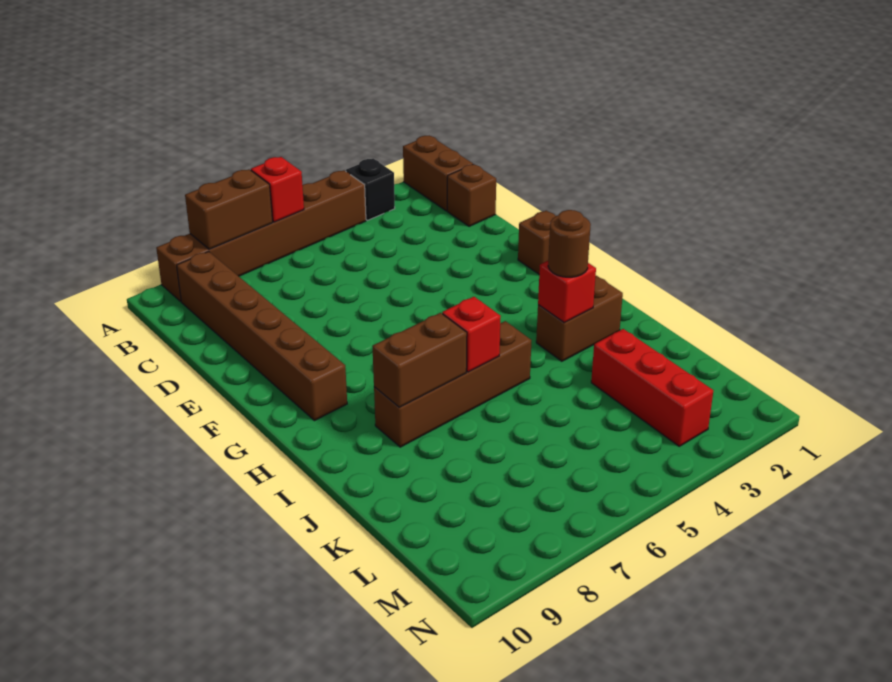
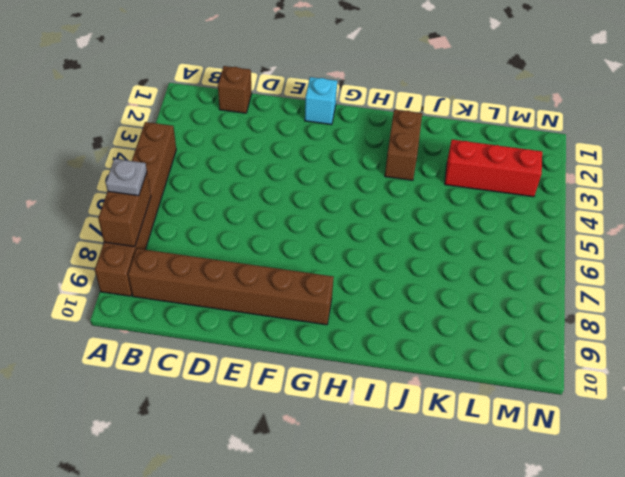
grey plate A7 level 3 -> none
cyan brick F1 level 1 -> brown brick F1 level 1
none -> brown brick A1:B1 level 1
none -> black brick A3 level 1
none -> brown brick I5:I8 level 1

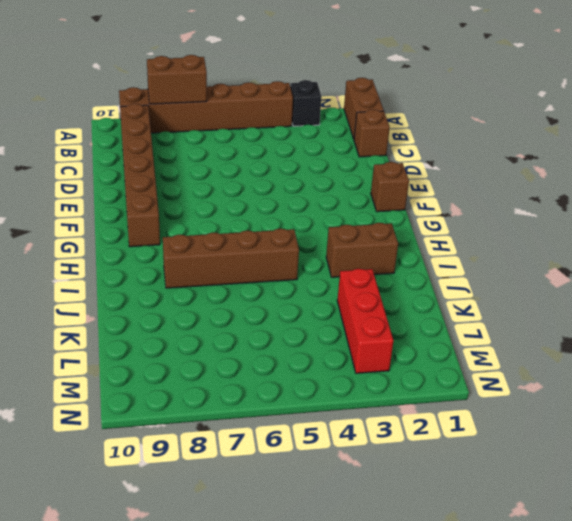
none -> red brick A6 level 2
none -> red brick I3 level 2
none -> red brick I6 level 2

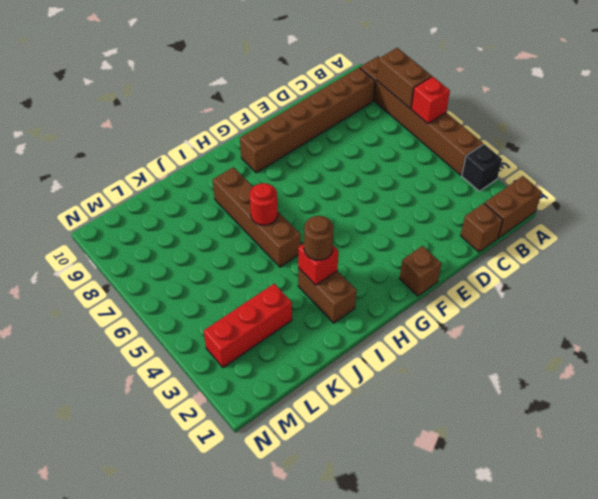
red round brick I6 level 2 -> red brick I6 level 2
none -> brown brick I7:I8 level 2

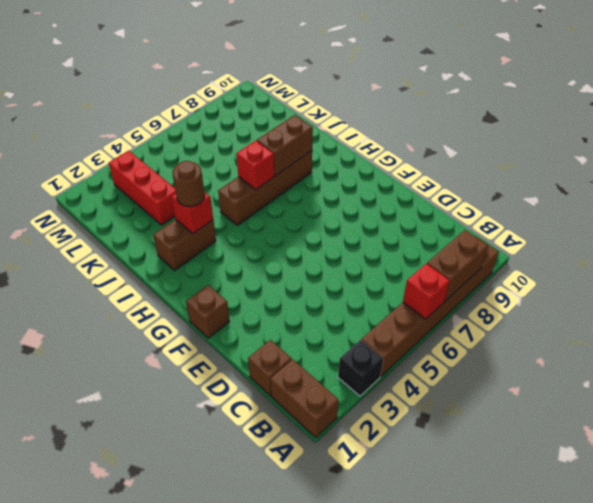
none -> brown brick B9:G9 level 1

